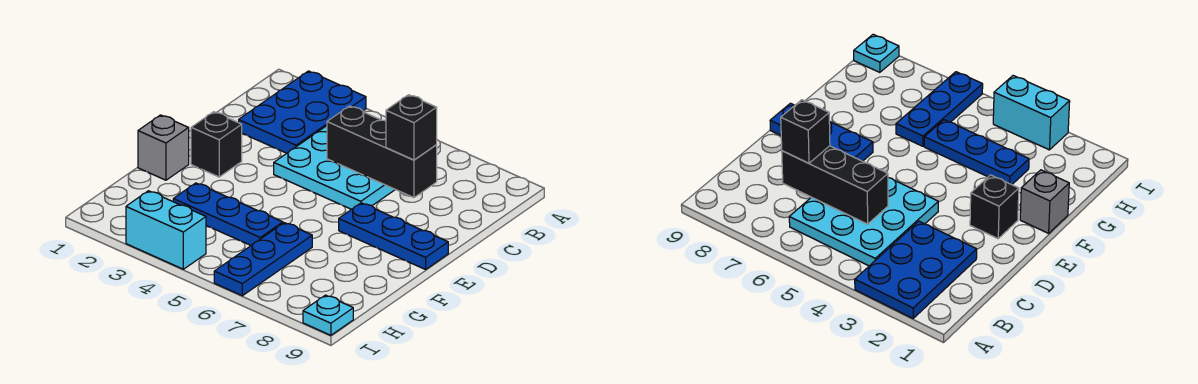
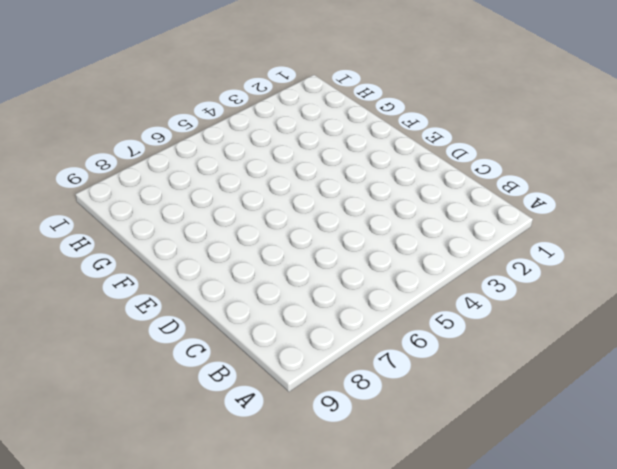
none -> blue plate A2:C3 level 1
none -> cyan plate B4:D6 level 1

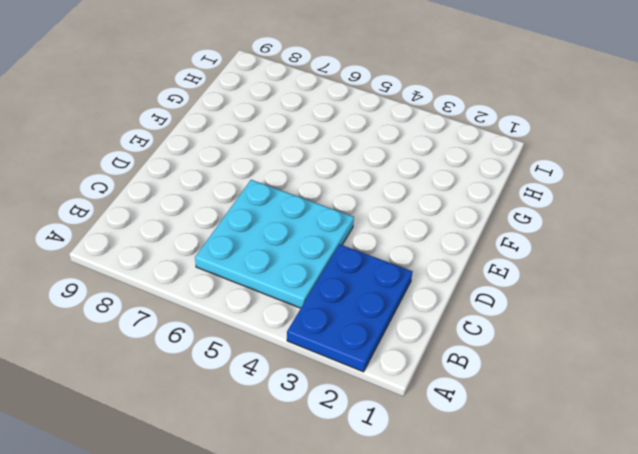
none -> black brick E2 level 1
none -> blue plate E7:E9 level 1

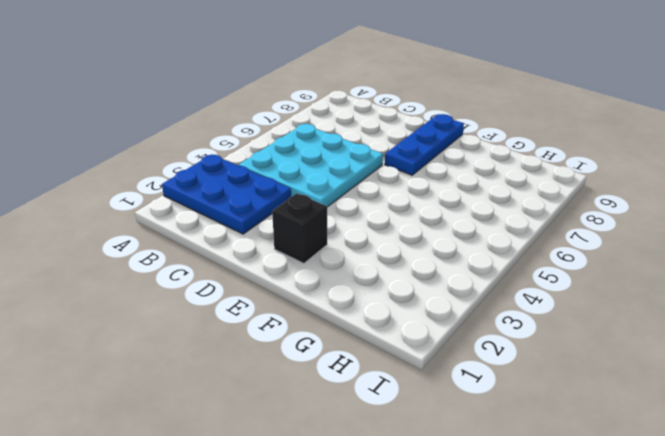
none -> grey brick F1 level 1
none -> blue plate G3:G5 level 1

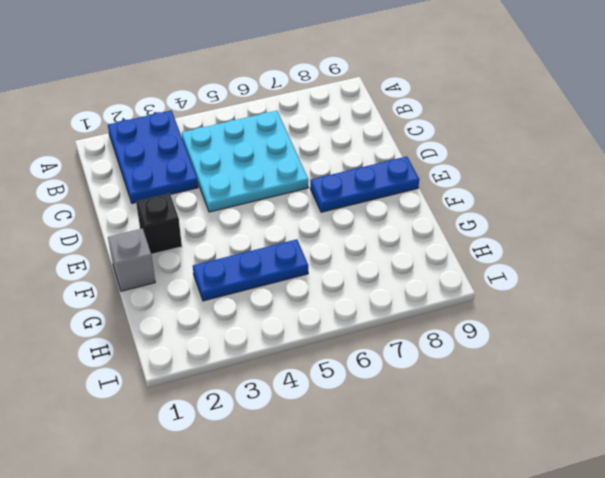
none -> blue plate G6:I6 level 1
none -> cyan brick I3:I4 level 1

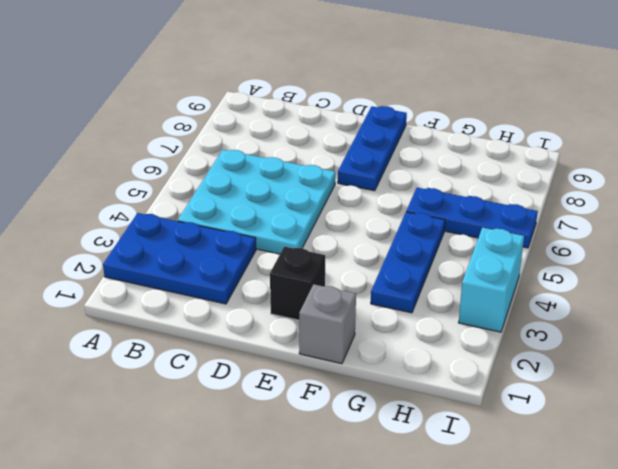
none -> cyan plate I9 level 1
none -> black brick C5:C7 level 2

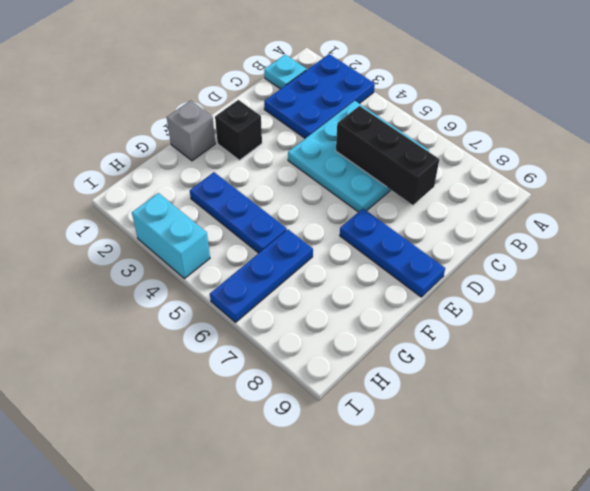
cyan plate B1 level 1 -> cyan plate I9 level 1
none -> black brick C7 level 3

